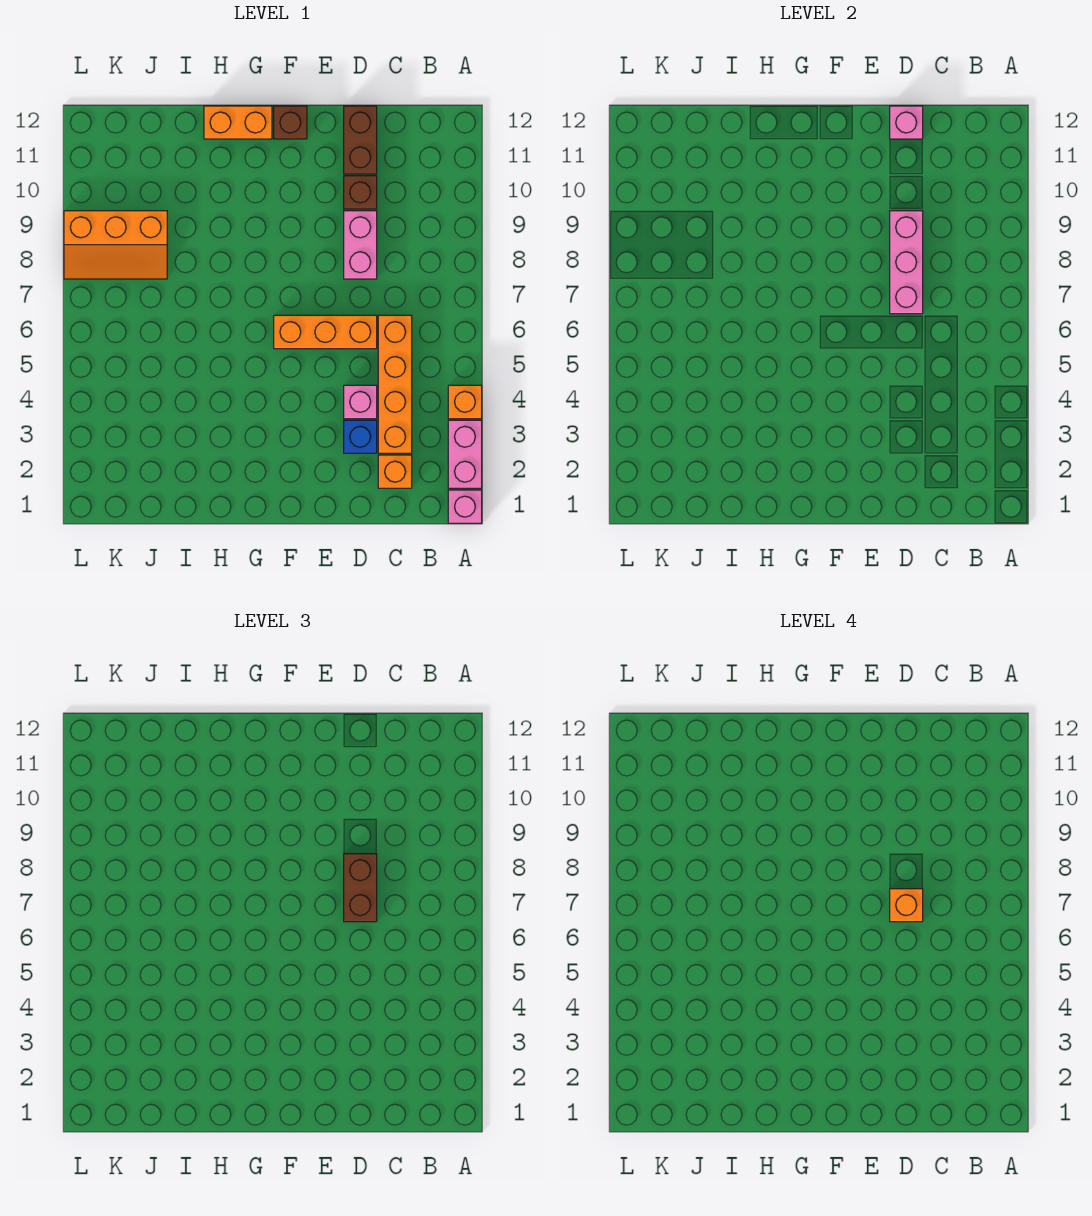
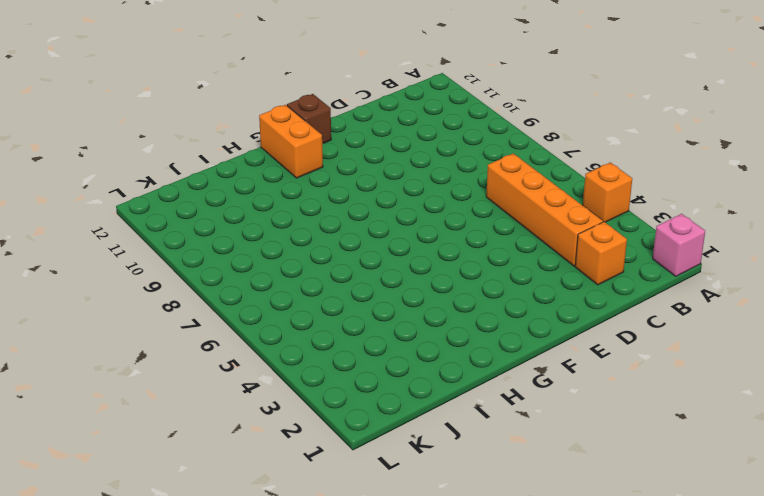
orange brick G11:G12 level 1 -> orange brick G12:H12 level 1
none -> pink brick A2:A3 level 1
none -> blue brick D3 level 1
none -> pink brick D4 level 1

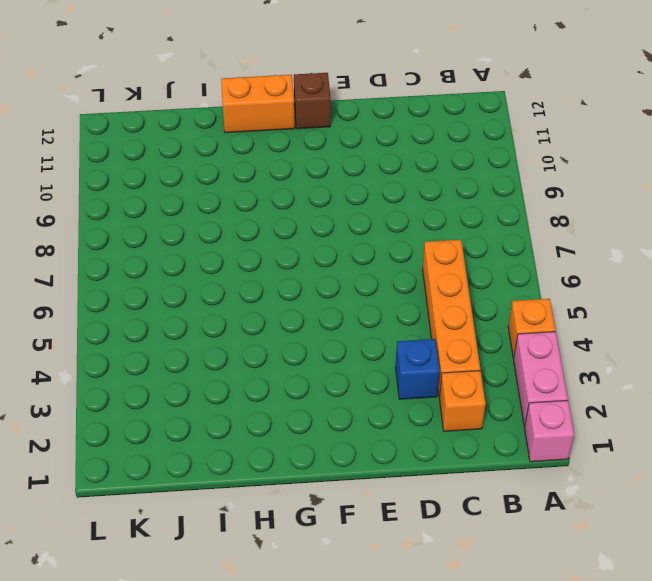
none -> pink brick D4 level 1
none -> orange brick D6:F6 level 1
none -> pink brick D8:D9 level 1

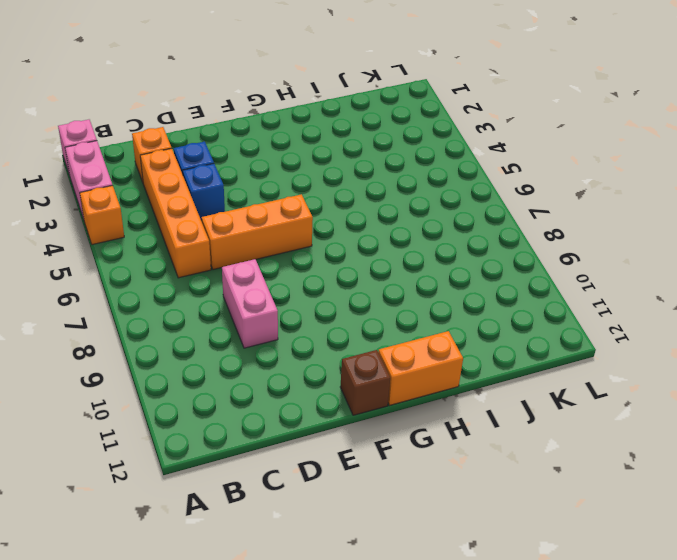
blue brick D4 level 1 -> pink brick D4 level 1
none -> brown brick D10 level 1
none -> brown brick D11:D12 level 1
none -> orange slope J8:L9 level 1 top 9

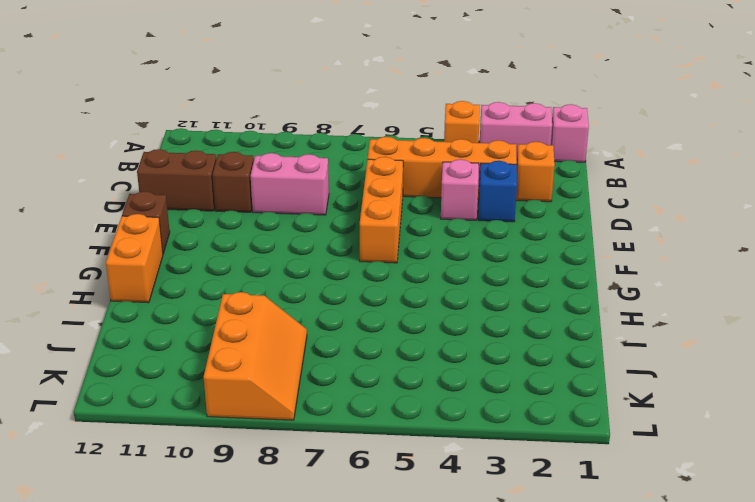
none -> pink brick D7:D9 level 2
none -> pink brick D12 level 2
none -> brown brick D7:D8 level 3

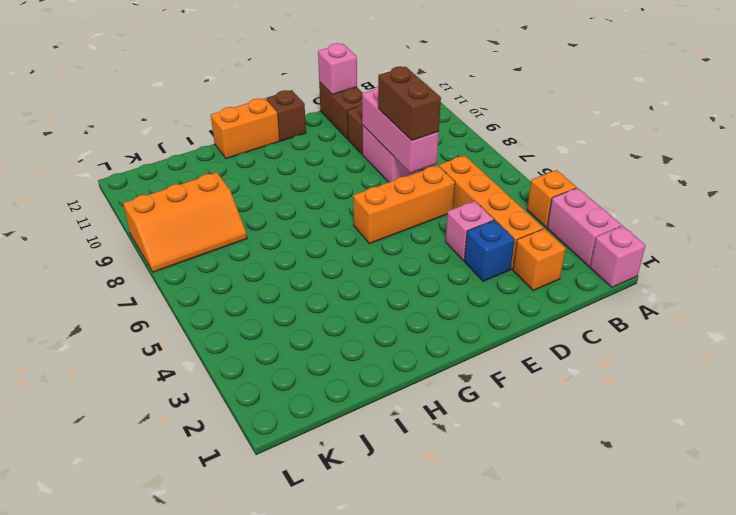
none -> orange brick D7 level 4

